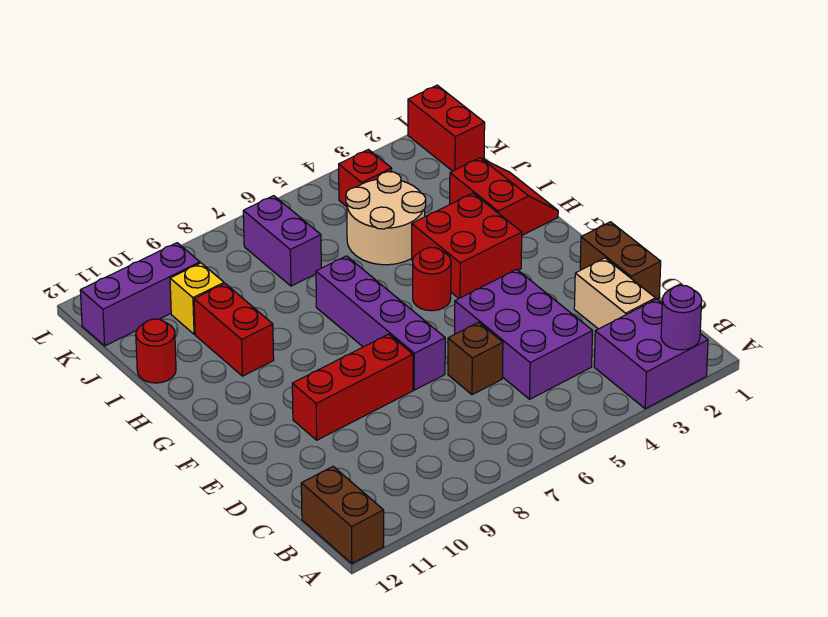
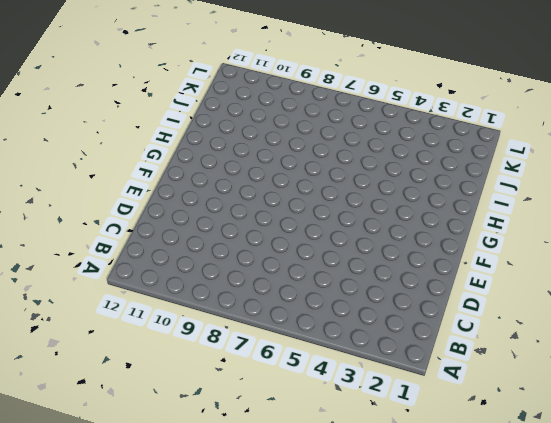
none -> purple brick A2:B3 level 1
none -> brown brick A12:B12 level 1
none -> tan brick C2:D2 level 1

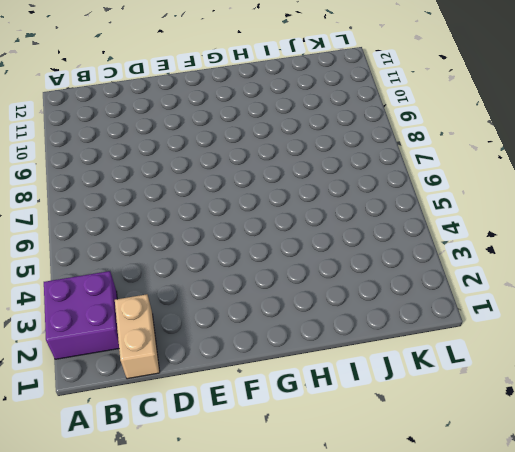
tan brick C1:C2 level 1 -> tan brick C2:D2 level 1
none -> brown brick A12:B12 level 1
none -> purple brick C4:E5 level 1
none -> brown brick D1:E1 level 1

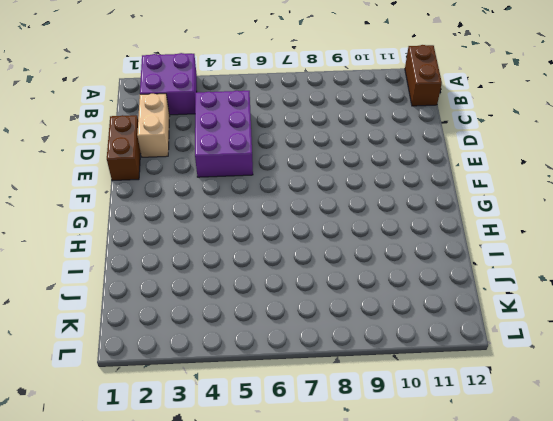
none -> brown brick D6 level 1
none -> purple brick E7:H7 level 1
none -> red brick E8:E10 level 1

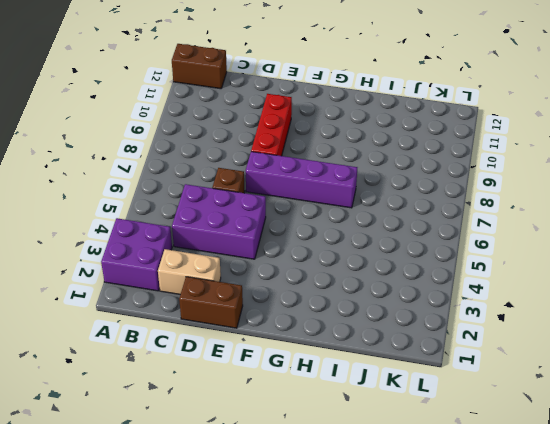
none -> red brick G3:H4 level 1
none -> red round brick G5 level 1
none -> red slope H1:I2 level 1 top 2

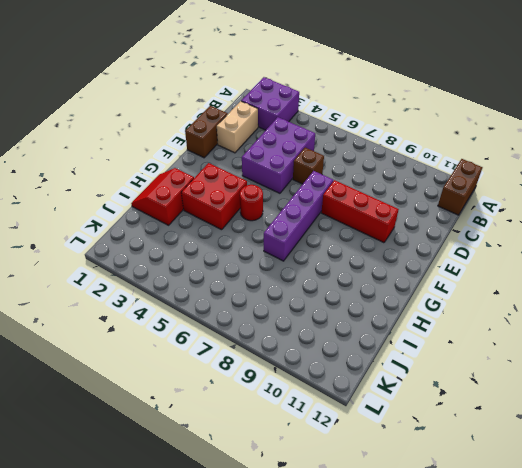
none -> red brick H10:I10 level 1
none -> tan round brick I4:J5 level 1
none -> red round brick I12 level 1

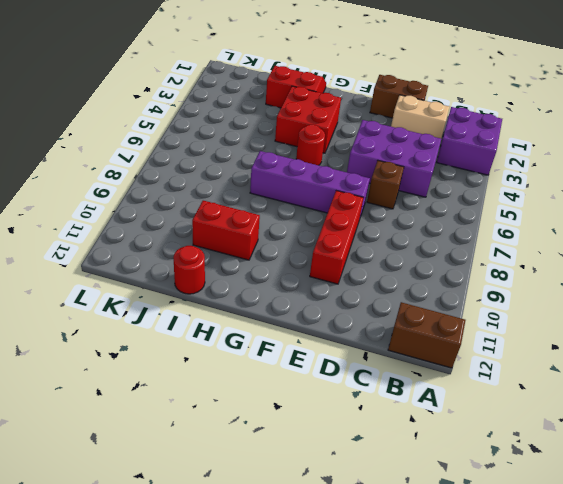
none -> tan round brick I4:J5 level 1
none -> purple brick J7:K7 level 1
none -> yellow brick J10 level 1

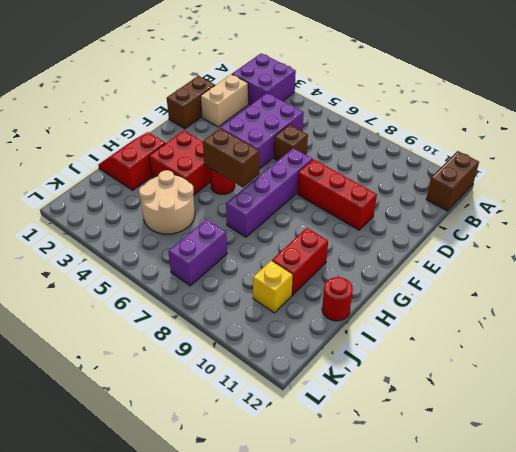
brown brick G5:G6 level 2 -> none
none -> red brick K1:L1 level 1
none -> red brick K4 level 1
none -> purple brick K10:K12 level 1

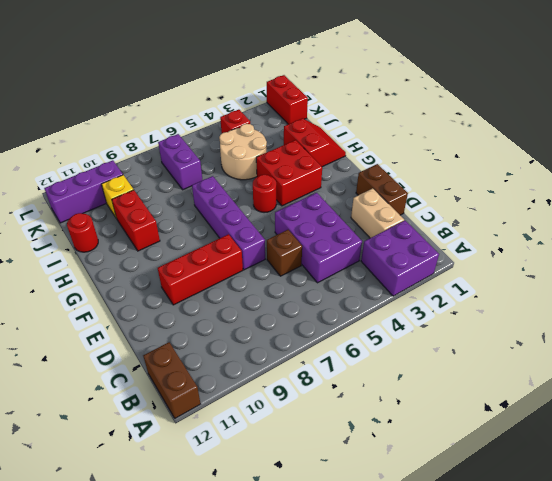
none -> purple round brick A2 level 2

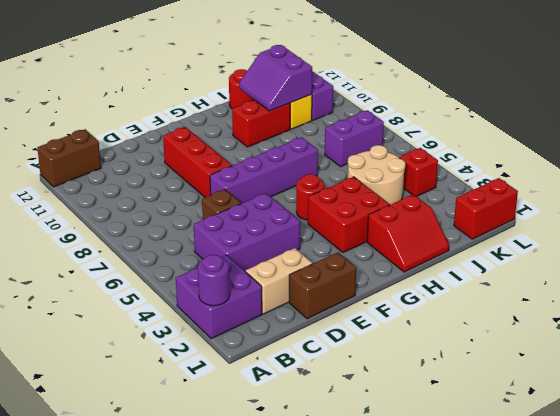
purple slope I10:J11 level 2 top J -> none

